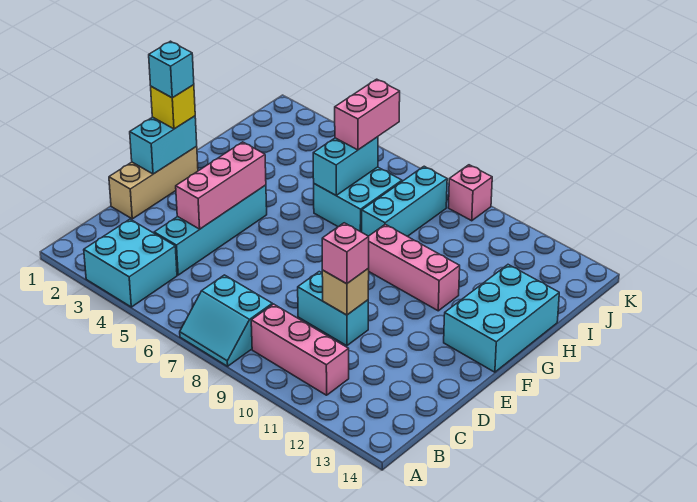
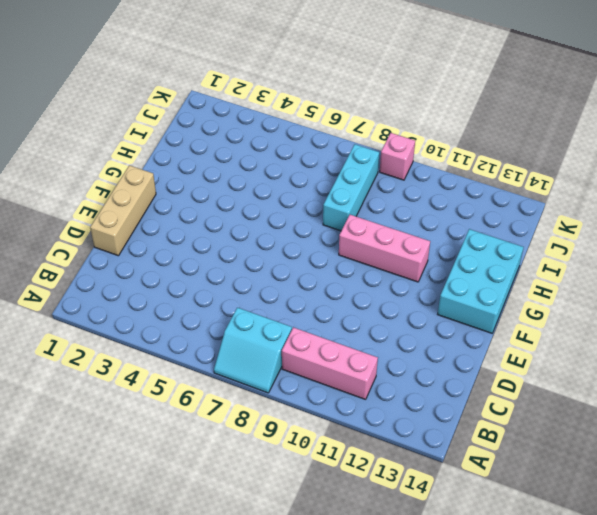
none -> cyan brick A3:B4 level 1
none -> cyan brick C4:F4 level 1
none -> cyan brick D9:D10 level 1

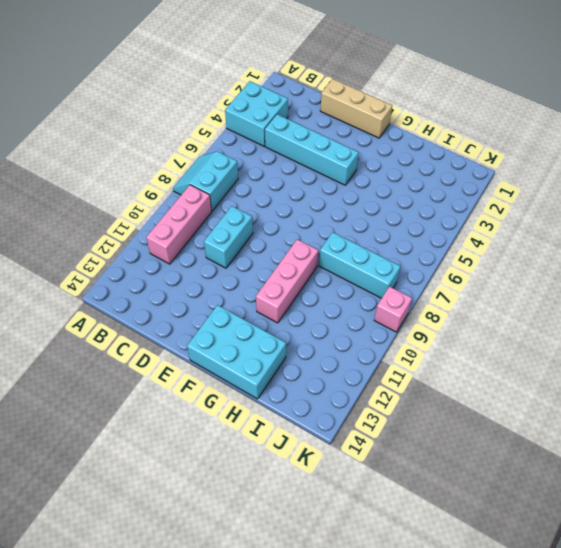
none -> cyan brick H6:I7 level 1
none -> pink brick D4:F4 level 2
none -> tan brick D10 level 2

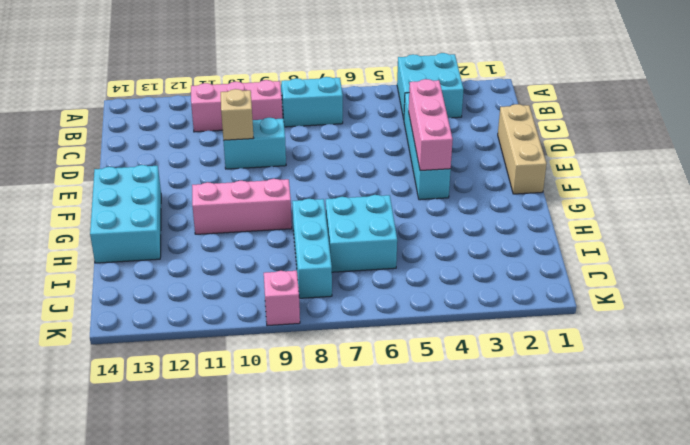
none -> cyan brick E1:F1 level 2
none -> cyan brick H6:I6 level 2
none -> pink brick D10 level 3

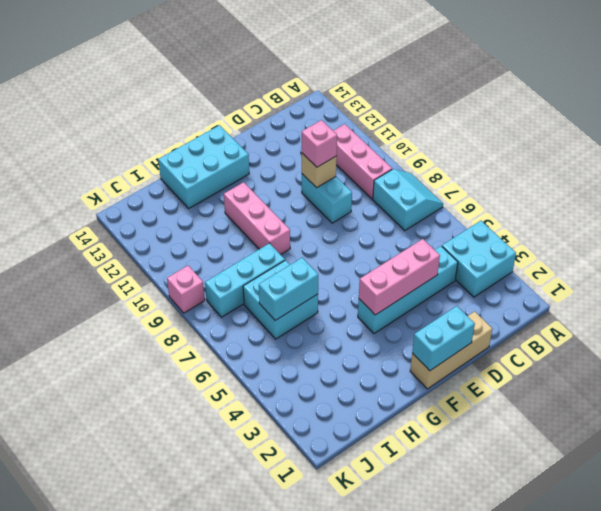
none -> yellow brick F1 level 3
none -> pink brick I6:J6 level 3
none -> cyan brick F1 level 4

